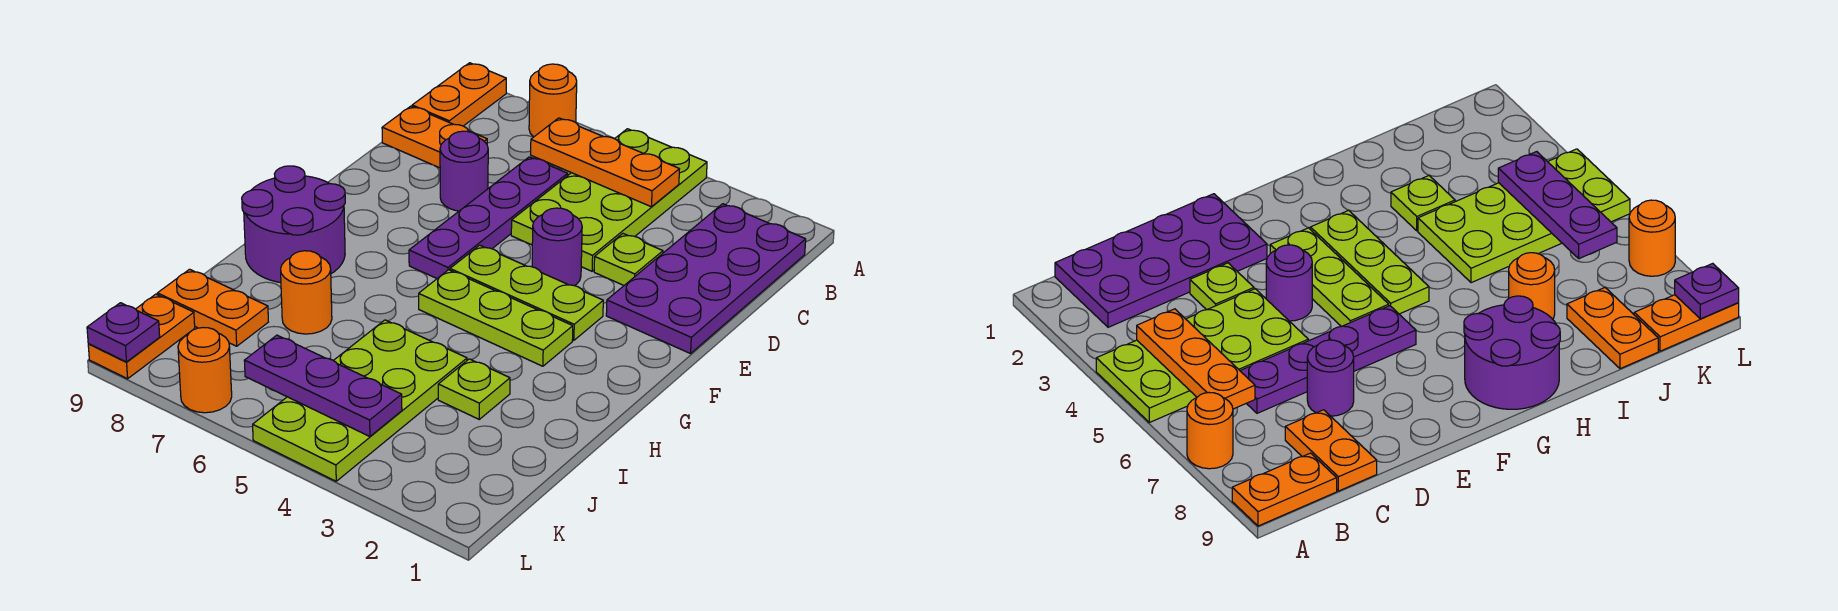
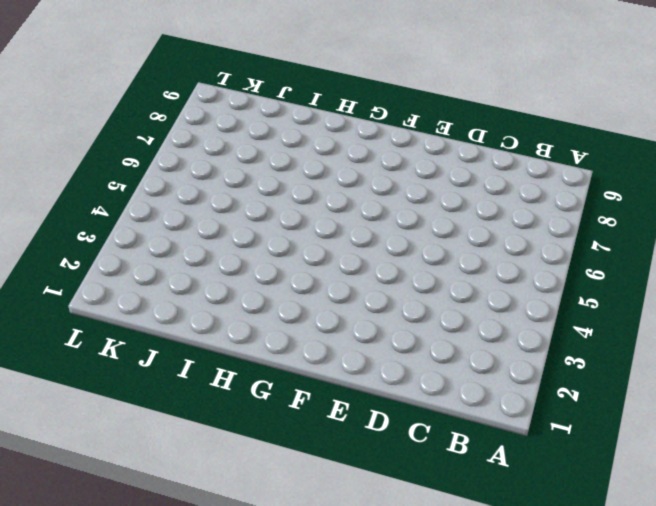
none -> lime plate A4:D5 level 1
none -> orange round brick A7 level 1
none -> orange plate A9:B9 level 1

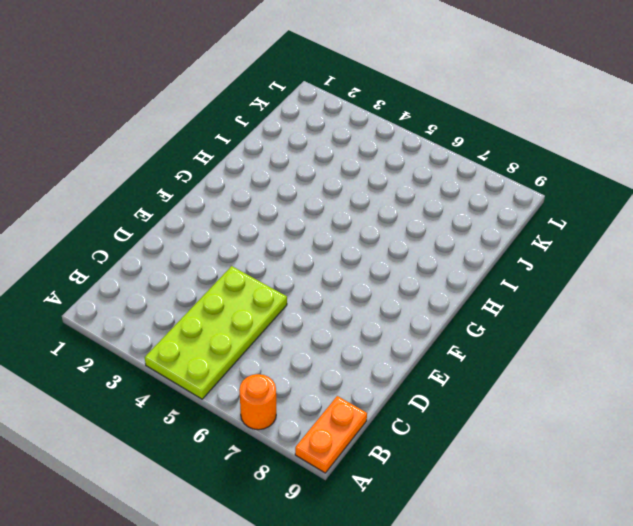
none -> purple plate B1:E2 level 1
none -> purple plate C6:F6 level 1
none -> orange plate C8:C9 level 1

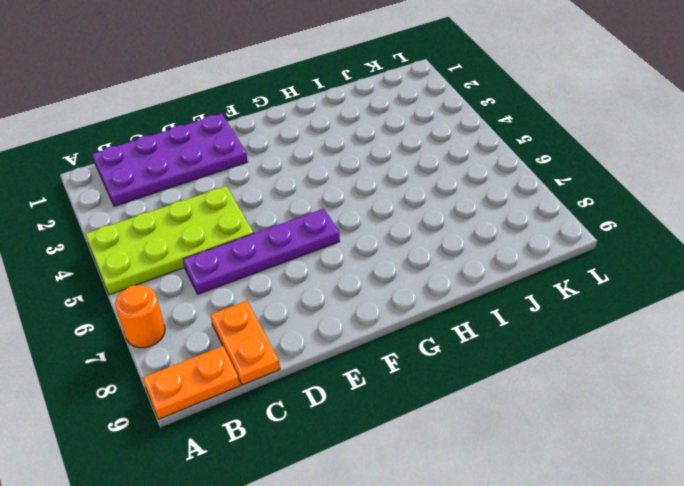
none -> lime plate D3 level 1
none -> purple round brick D7 level 1
none -> purple round brick E4 level 1

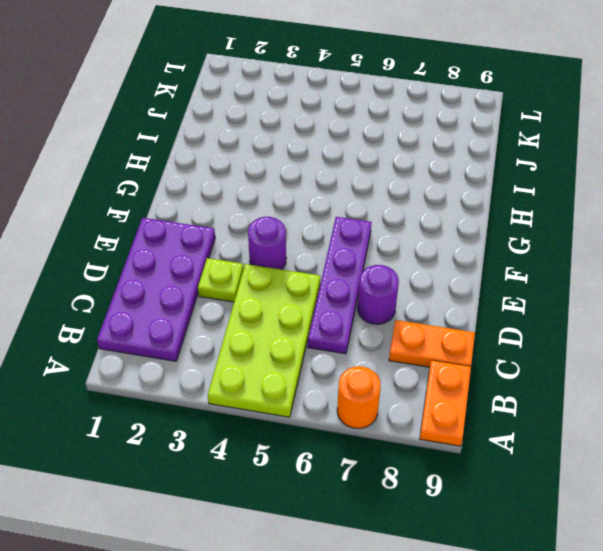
none -> lime plate F3:F5 level 1
none -> lime plate G3:G5 level 1
none -> purple round brick G8:H9 level 1

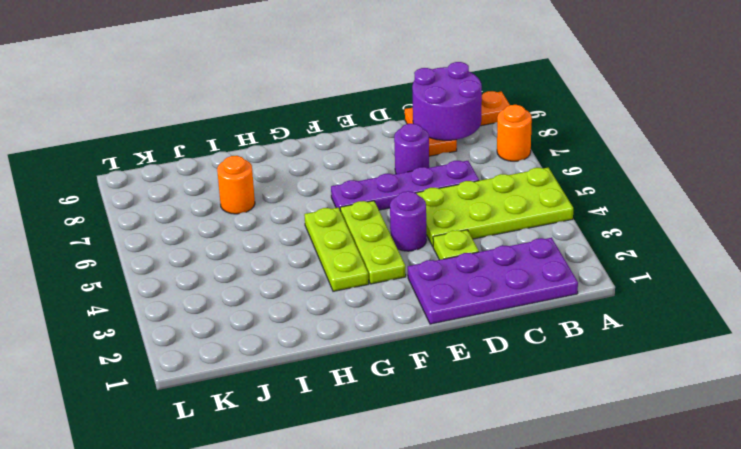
purple round brick B8:C9 level 2 -> purple round brick G8:H9 level 1
none -> lime plate I3 level 1
none -> lime plate I4:L5 level 1
none -> orange plate J8:J9 level 1

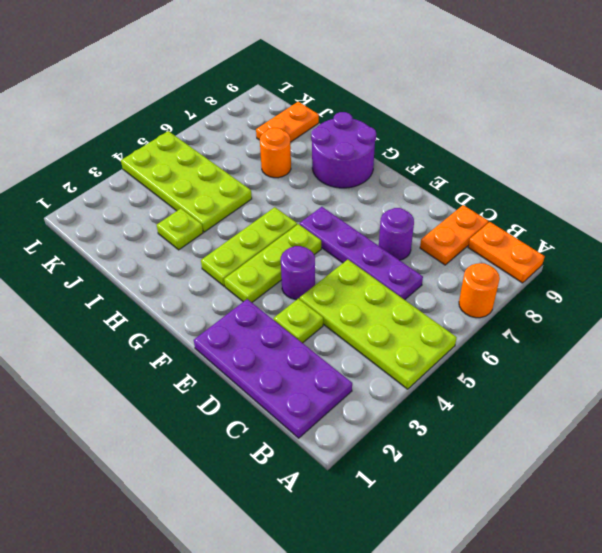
none -> orange plate K9:L9 level 1
none -> orange round brick L7 level 1
none -> orange plate B4:B6 level 2

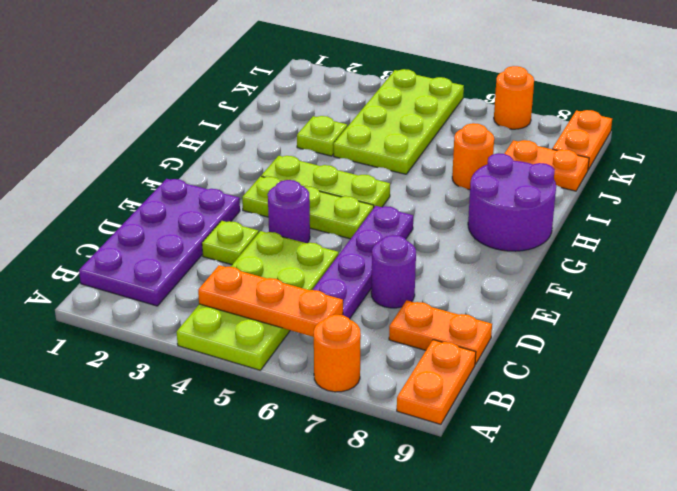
none -> purple plate K4:K6 level 2
none -> purple plate L9 level 2

